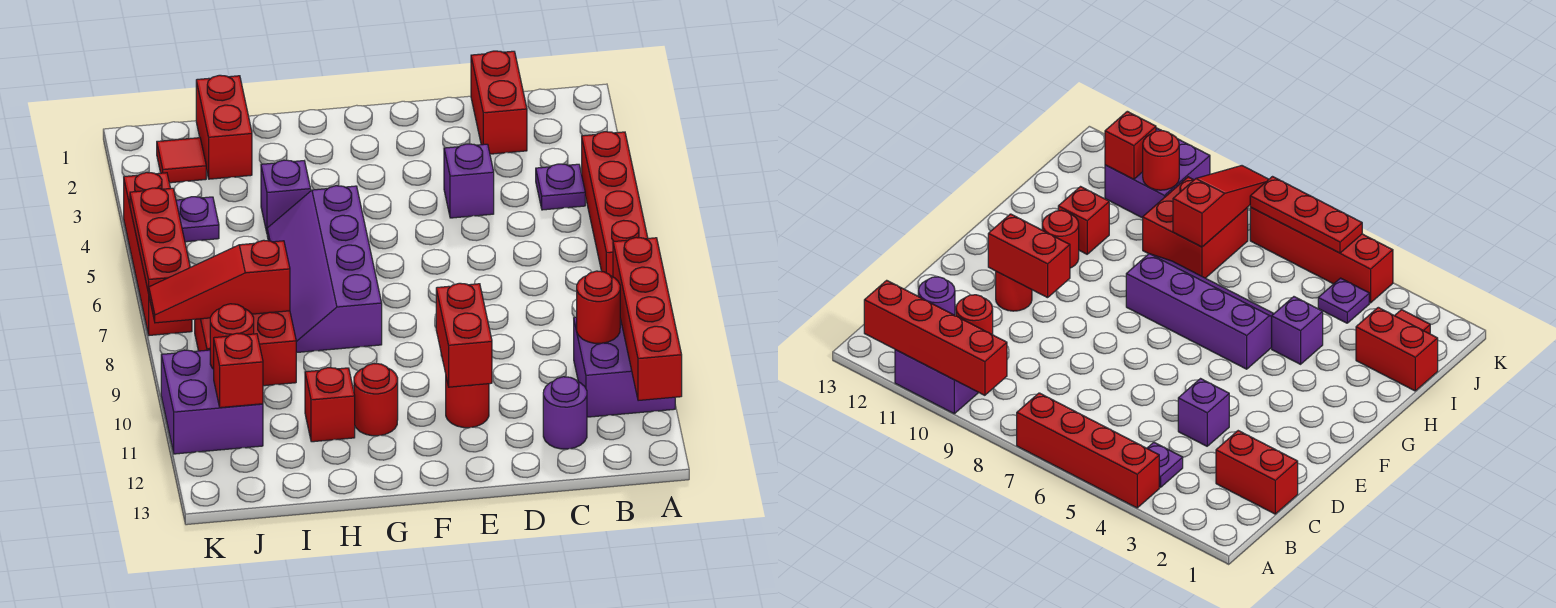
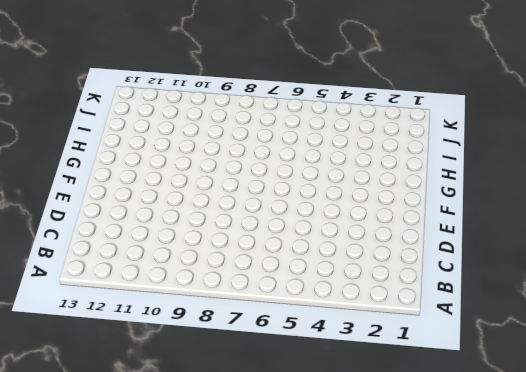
none -> red brick A4:A7 level 1
none -> purple brick A10:B11 level 1
none -> purple plate B4 level 1

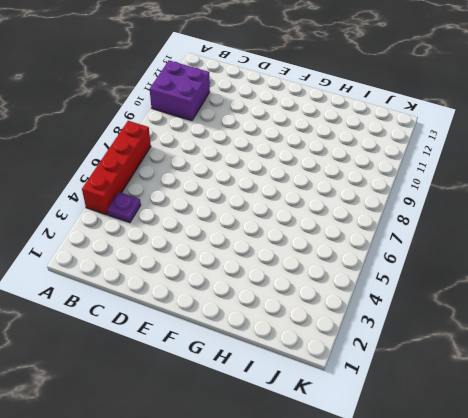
none -> red brick C1:C2 level 1
none -> purple round brick C12 level 1
none -> purple brick D4 level 1

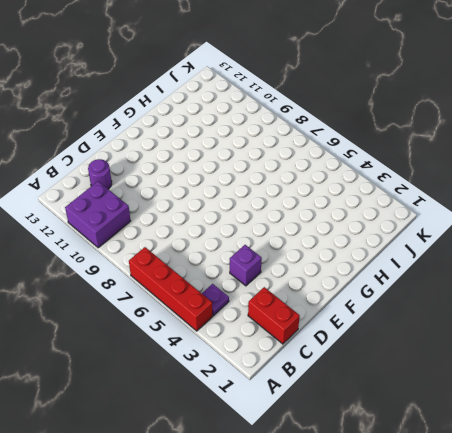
none -> red round brick E11 level 1
none -> purple slope G5:H8 level 1 top G
none -> red round brick G11 level 1

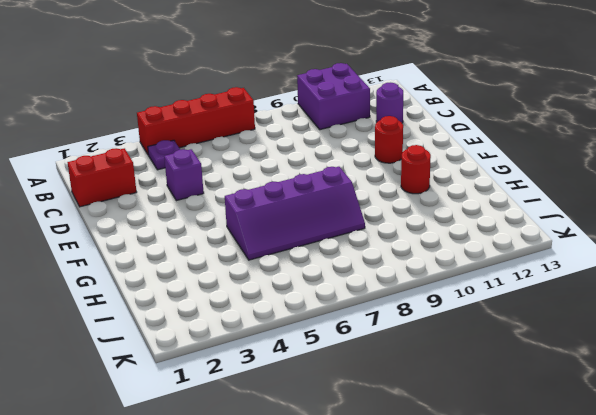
none -> purple brick H4 level 1
none -> red brick H11 level 1
none -> red brick I1:I2 level 1

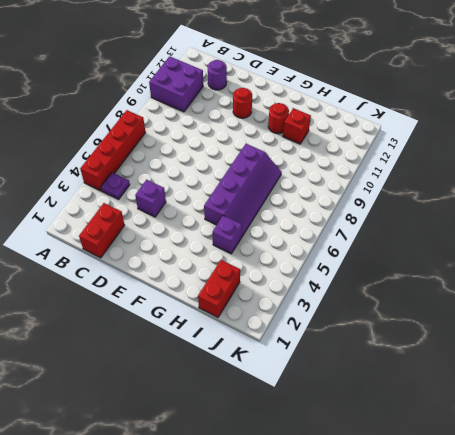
none -> red brick I8:J9 level 1
none -> red tile J2 level 1
none -> purple plate J4 level 1

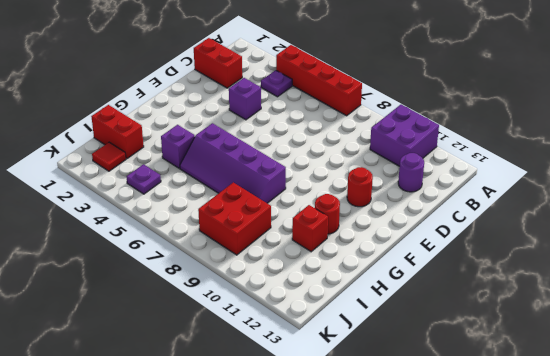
none -> purple brick J10:K11 level 1
none -> red brick K4:K7 level 1
none -> red brick A9:A12 level 2

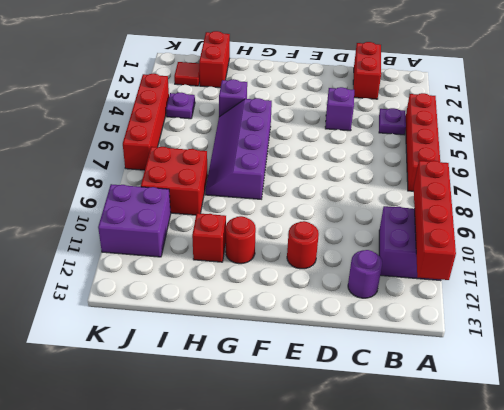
none -> red round brick B10 level 2
none -> red brick E10:E11 level 2
none -> red slope I8:K8 level 2 top I

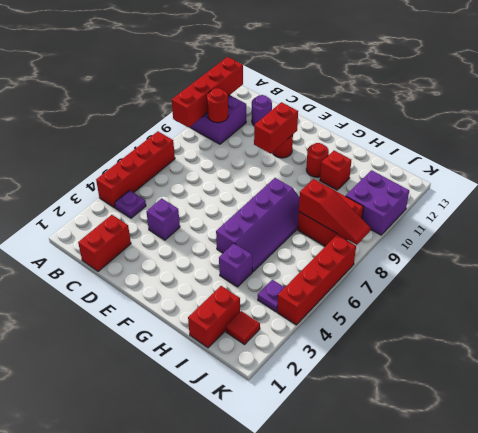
none -> red round brick J10 level 2
none -> red brick J11 level 2
none -> red plate K5:K7 level 2

